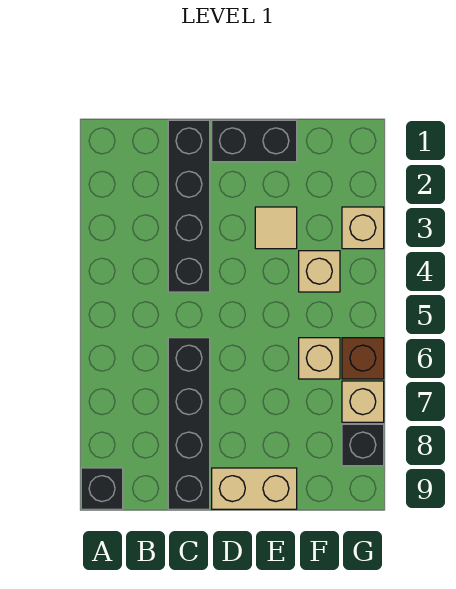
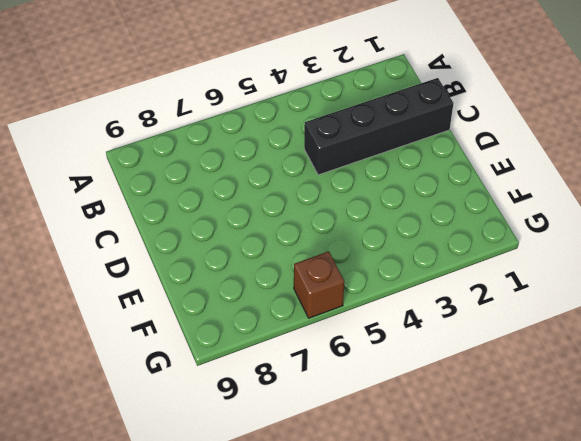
none -> black brick A9 level 1
none -> black brick C6:C9 level 1
none -> black brick D1:E1 level 1

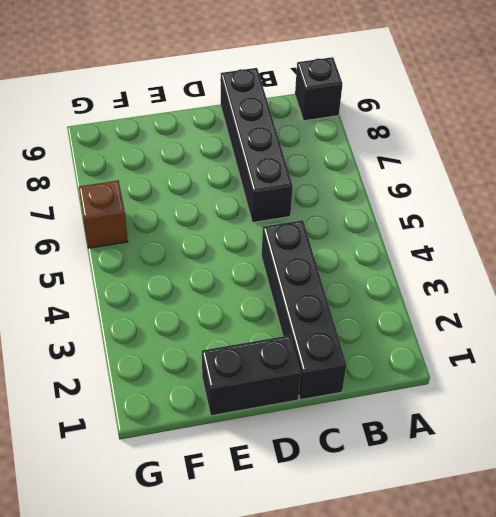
none -> tan brick D9:E9 level 1
none -> tan tile E3 level 1
none -> tan brick F4 level 1

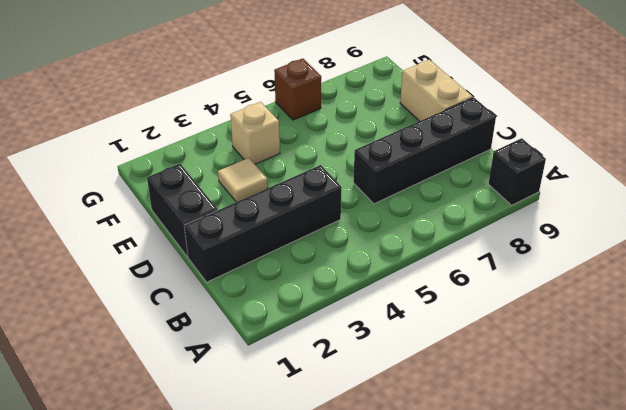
none -> tan brick F6 level 1
none -> tan brick G3 level 1
none -> tan brick G7 level 1

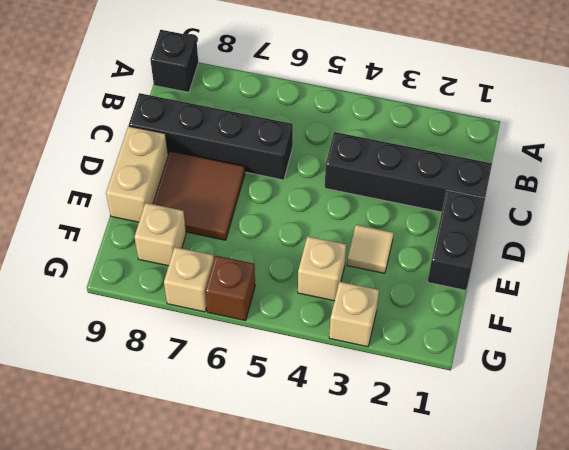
brown tile D7:E8 level 1 -> none
tan brick F8 level 1 -> tan brick F6 level 1
none -> black brick G8 level 1

